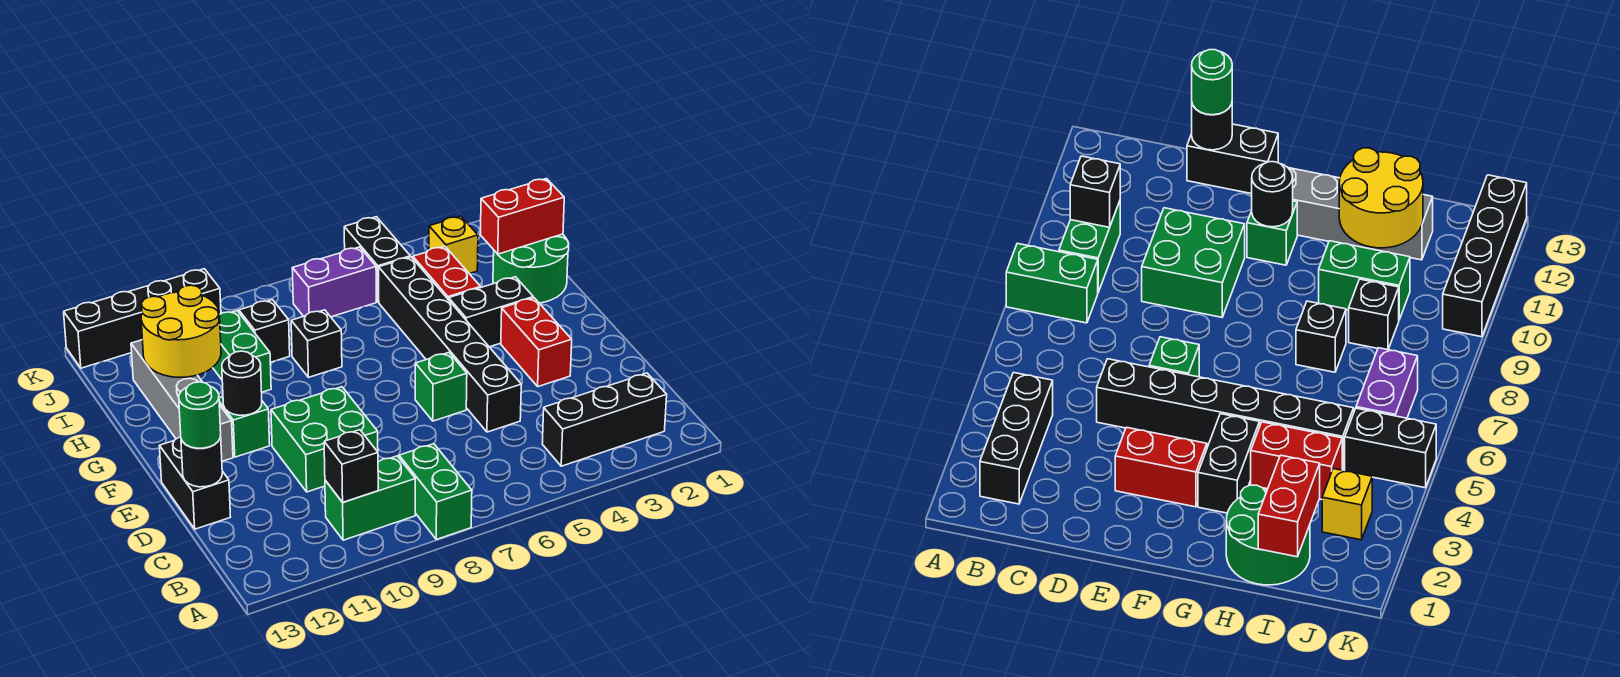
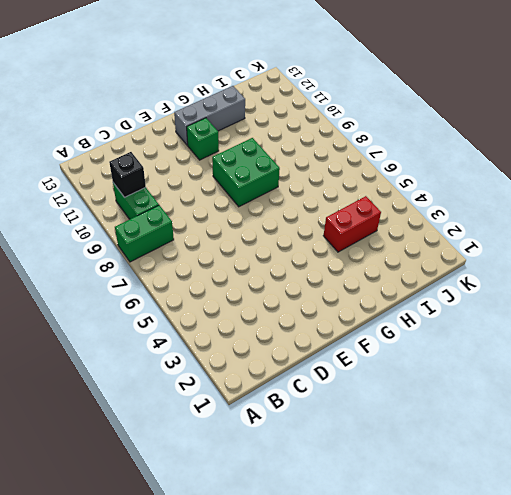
green brick F8:G9 level 1 -> green brick D9:E10 level 1
grey brick F12:H12 level 1 -> grey brick F12:I12 level 1
none -> black brick B2:B4 level 1
none -> black brick D5:I5 level 1
none -> black brick D13:E13 level 1

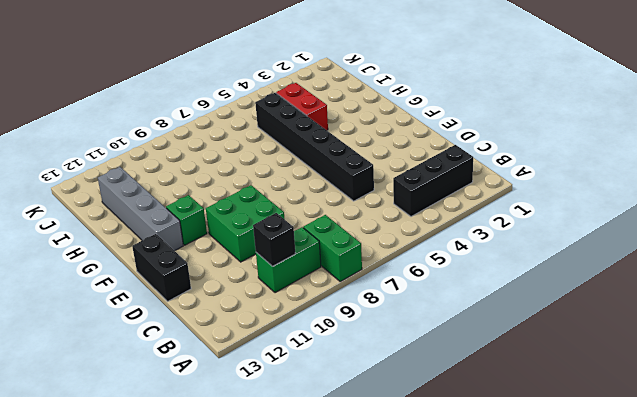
none -> red brick E3:F3 level 1
none -> green brick E6 level 1
none -> black brick G3:G4 level 1

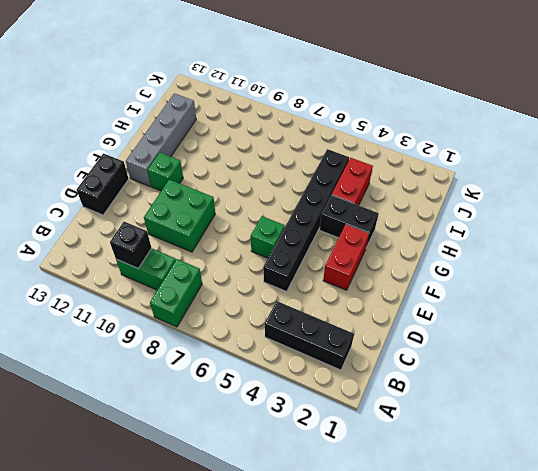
none -> green round brick H1:I2 level 1
none -> black brick H8 level 1
none -> green brick H10:I10 level 1

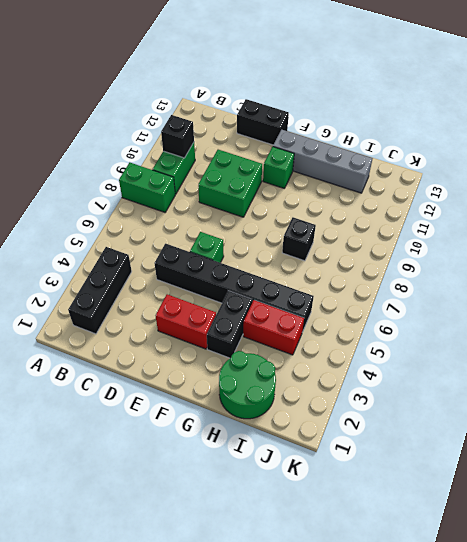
none -> green brick H10:I10 level 1
none -> black brick I9 level 1
none -> yellow brick J3 level 1

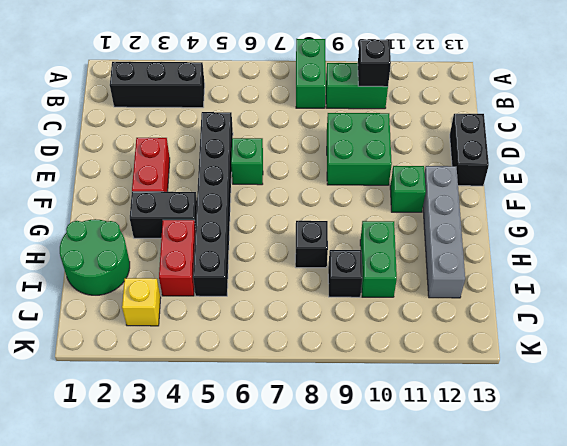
none -> black brick J5:K5 level 1
none -> purple brick J6:J7 level 1
none -> black brick K10:K13 level 1

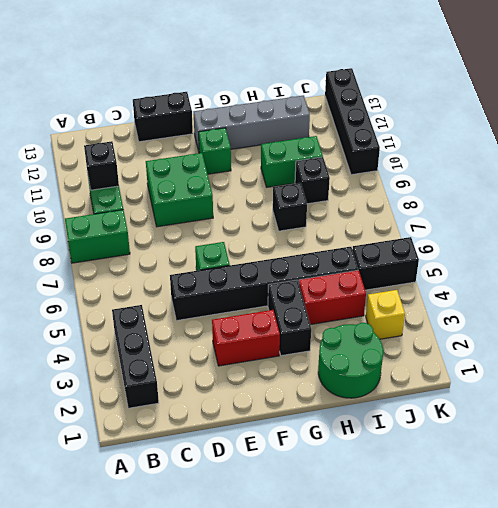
none -> purple brick J6:J7 level 1
none -> black round brick D13 level 2
none -> black round brick F11 level 2

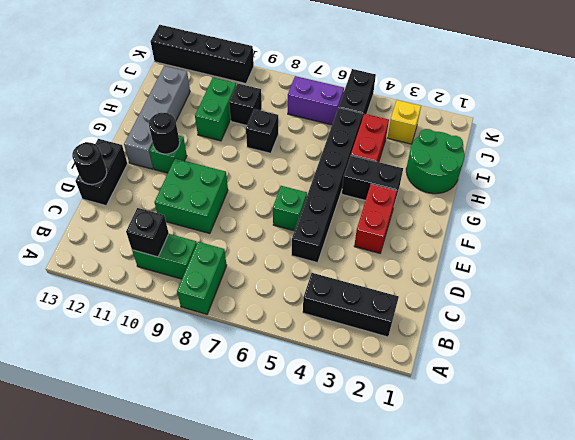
none -> yellow round brick H11:I12 level 2
none -> red brick I1:I2 level 2
none -> green round brick D13 level 3

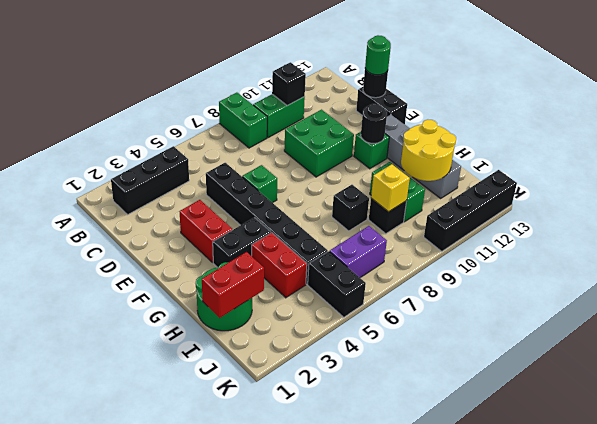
yellow brick I9 level 2 -> yellow brick J3 level 1

